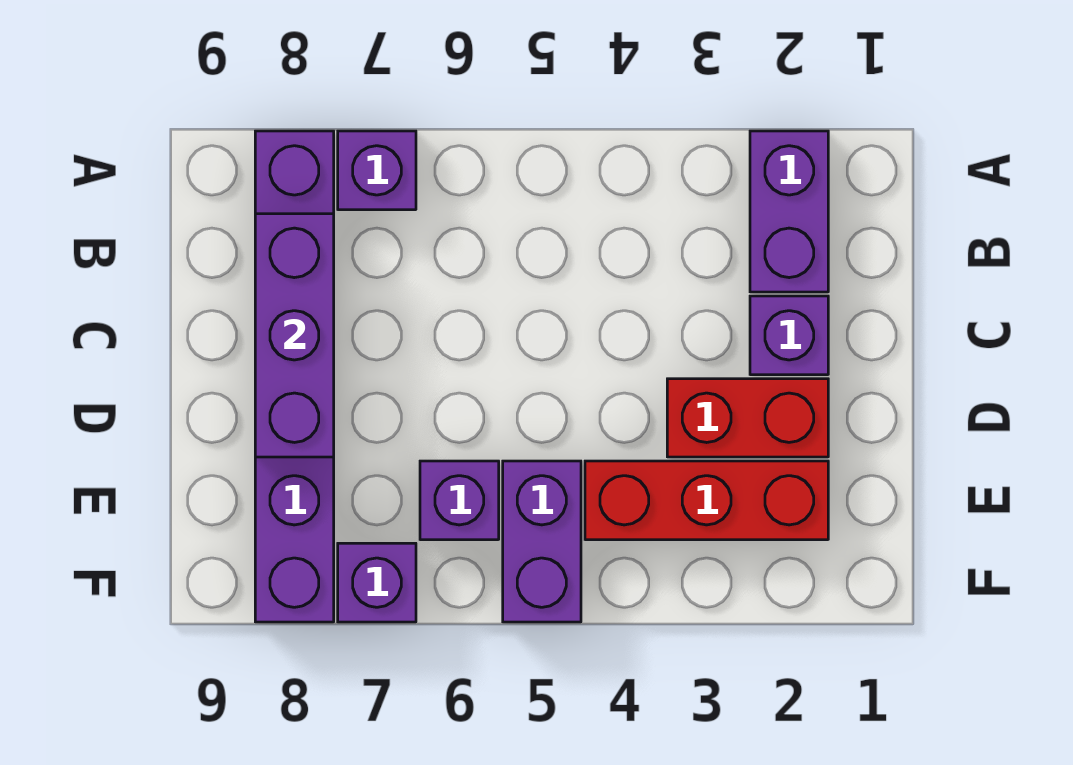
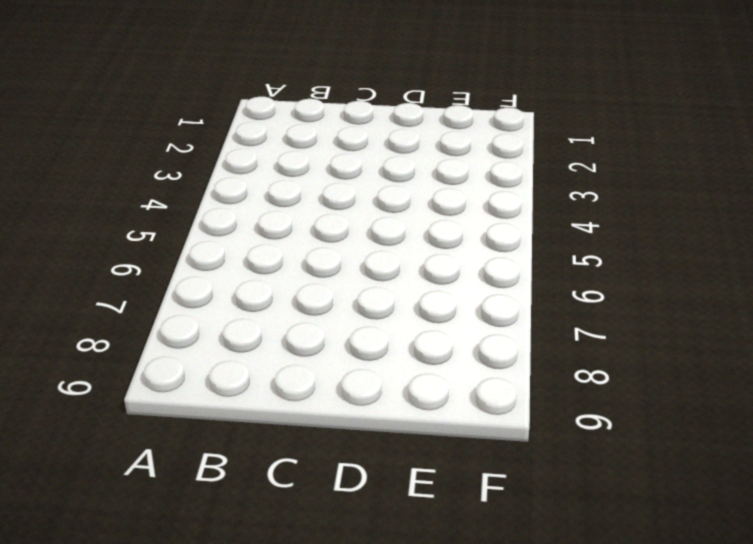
none -> purple brick A2:B2 level 1
none -> purple brick A7 level 1

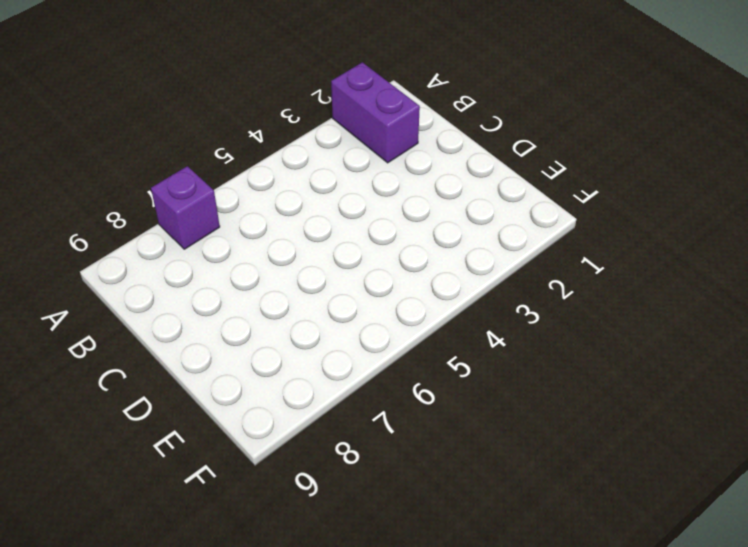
none -> purple brick A8:F8 level 1
none -> purple brick C2 level 1

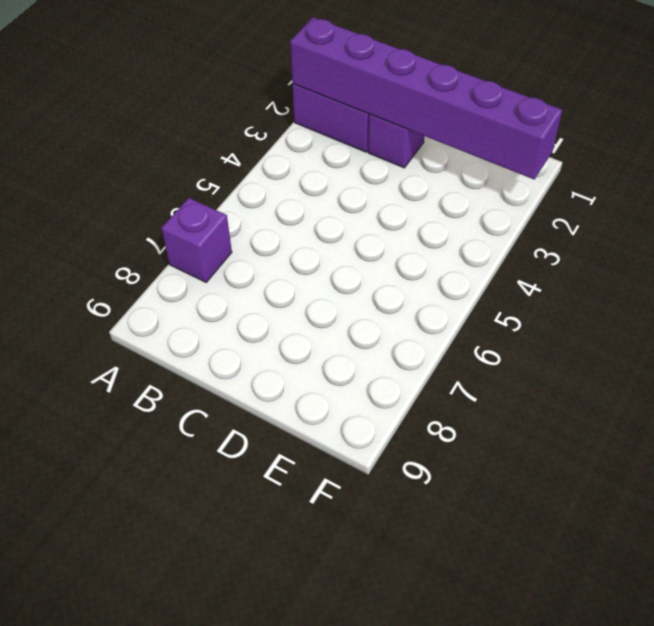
purple brick A2:F2 level 2 -> purple brick A8:F8 level 1
none -> red brick D2:D3 level 1
none -> red brick E2:E4 level 1

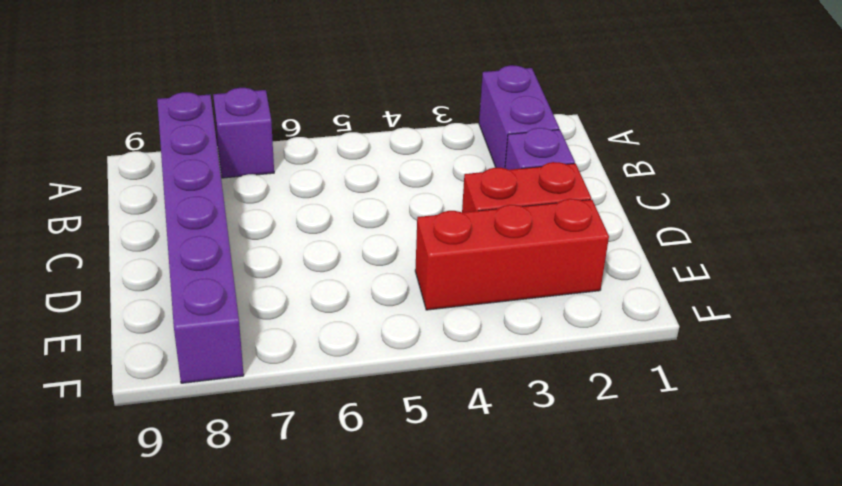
none -> purple brick E5:F5 level 1
none -> purple brick E6 level 1

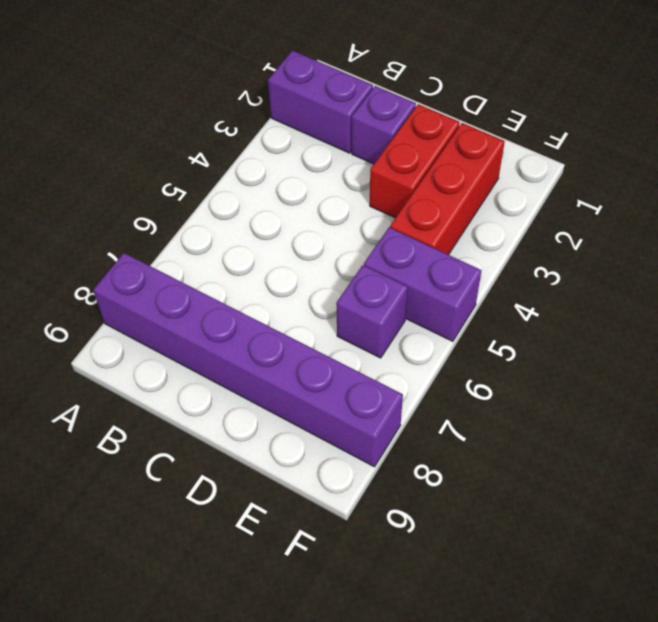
none -> purple brick A7 level 1
none -> purple brick F7 level 1

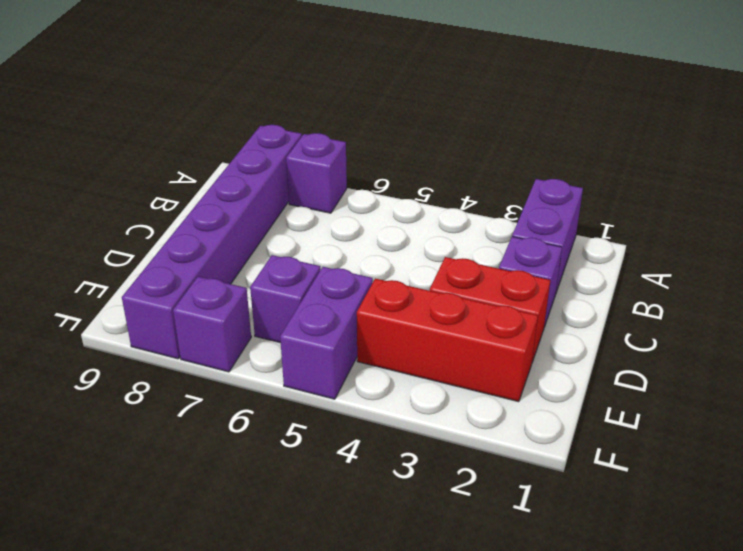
none -> purple brick B8:D8 level 2

